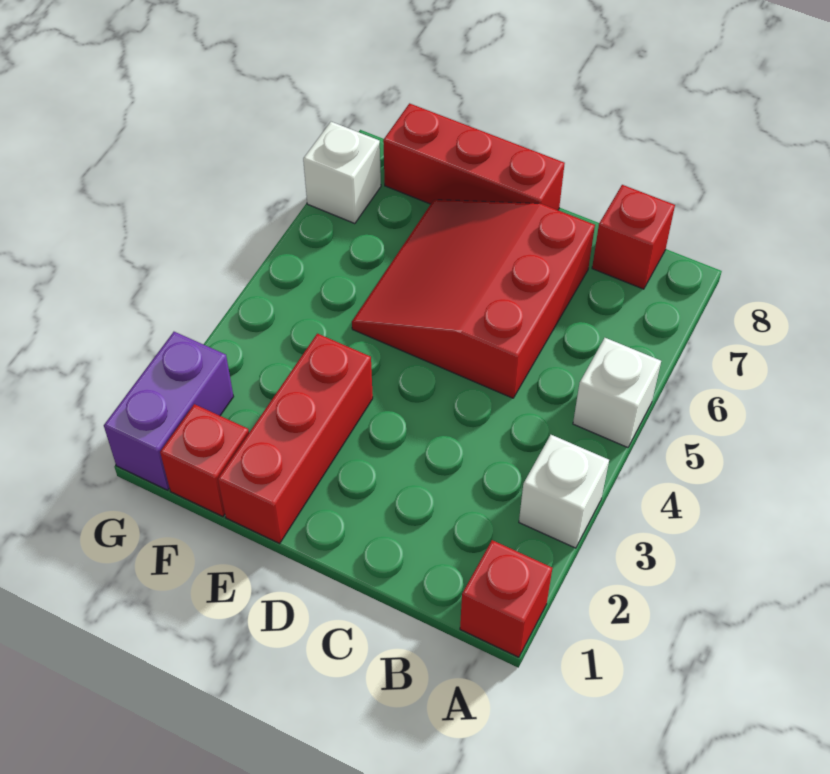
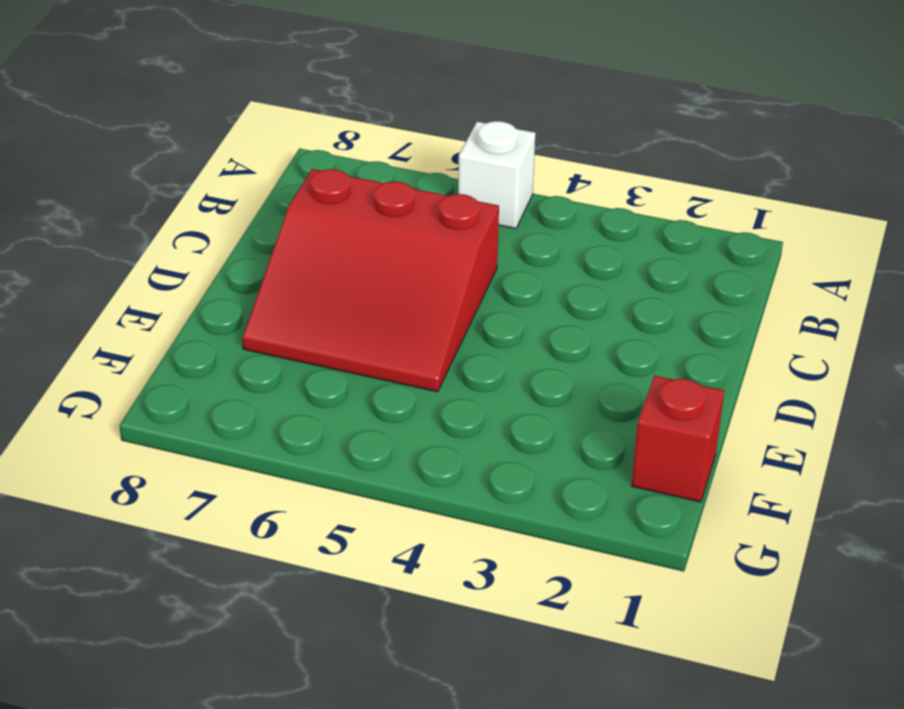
none -> red brick A1 level 1
none -> white brick A3 level 1

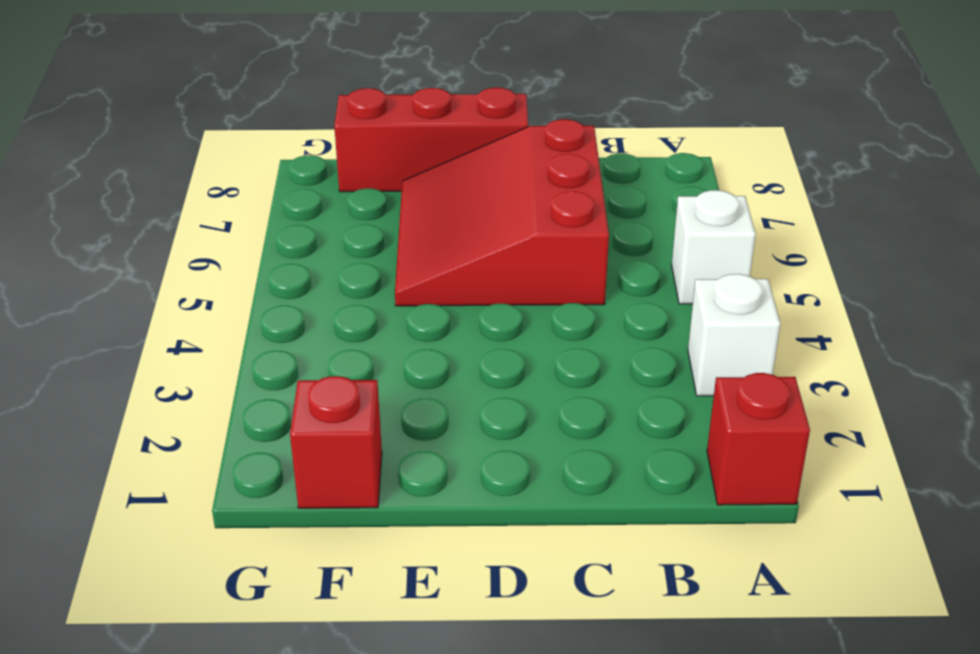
none -> red brick B8 level 1
none -> red brick E1:E3 level 1

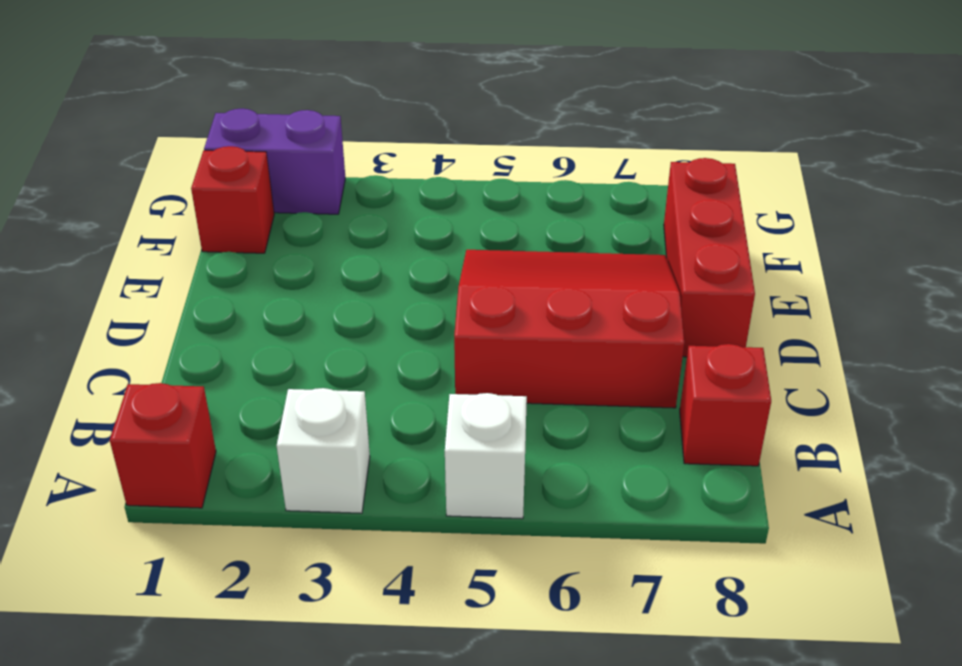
none -> red brick E1:E3 level 1
none -> white brick G7 level 1

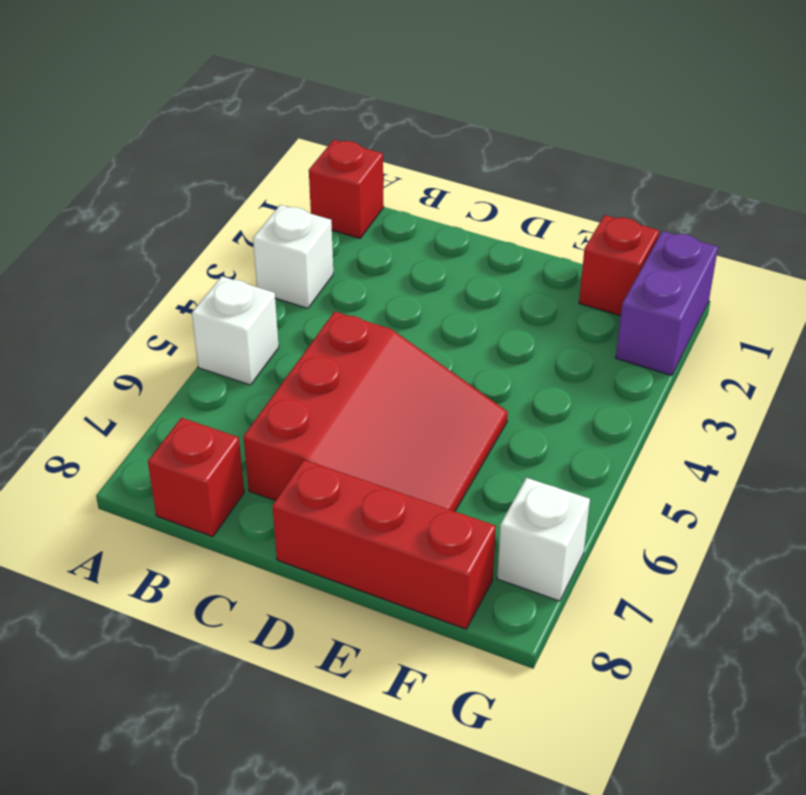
none -> red brick E1:E3 level 1

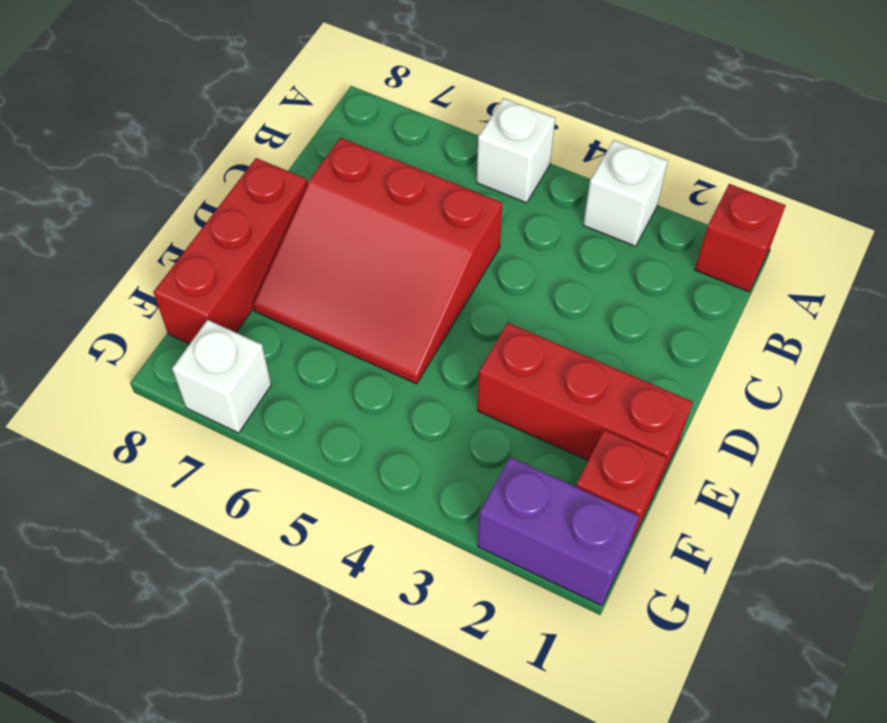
none -> red brick B8 level 1

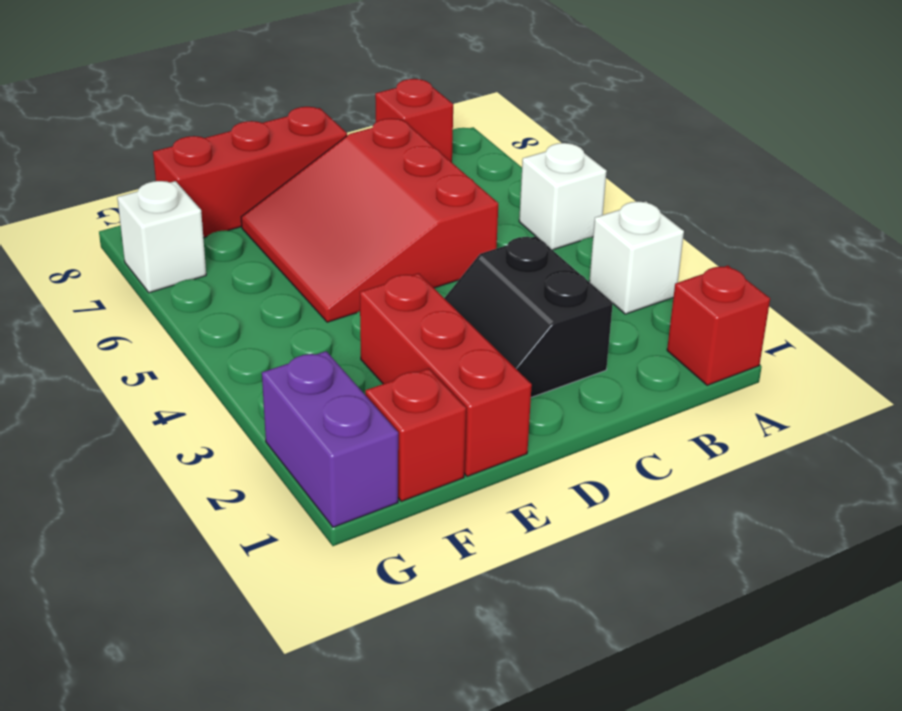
black slope C2:D3 level 1 top C -> none

